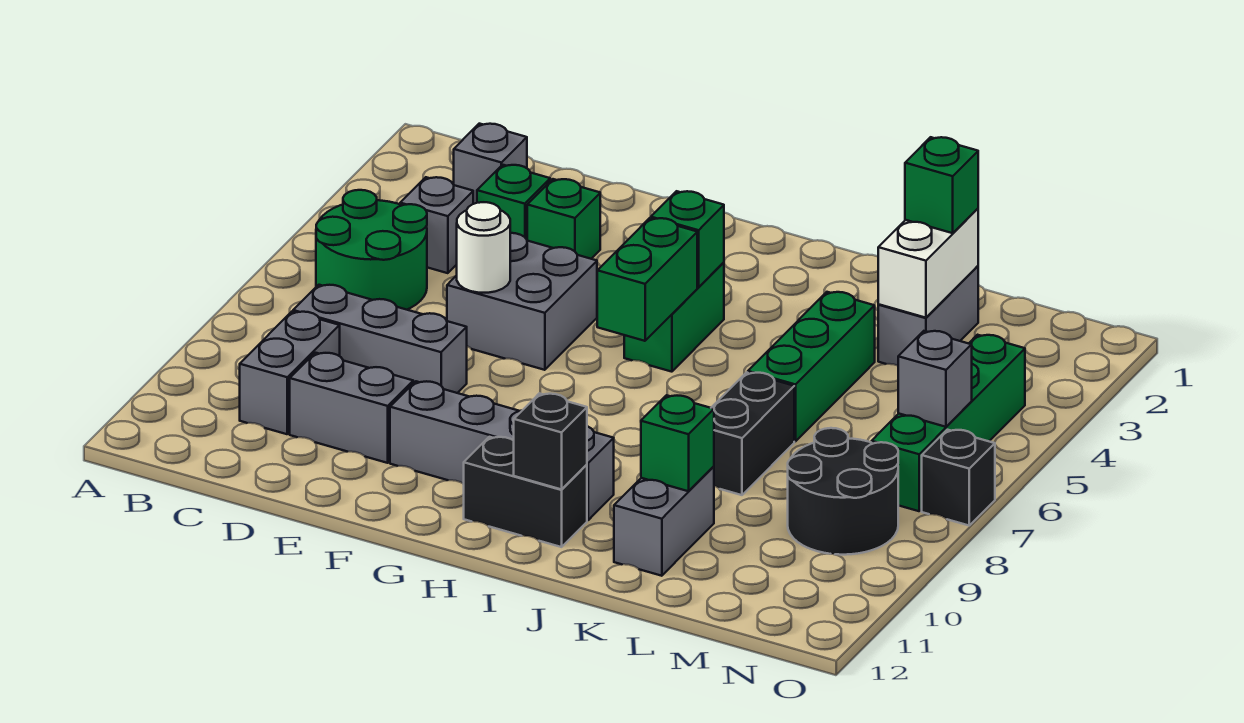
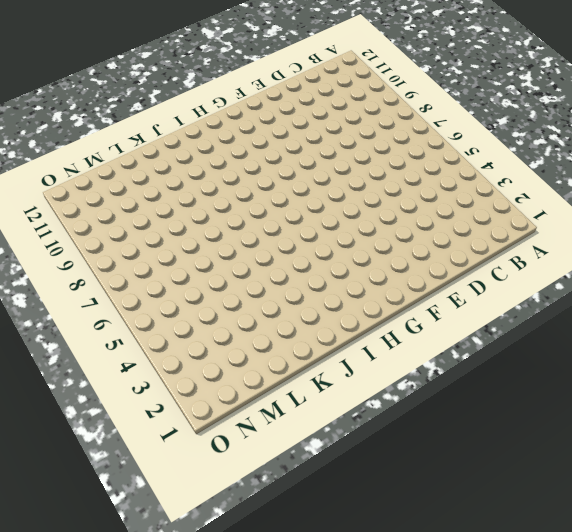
none -> green round brick B5:C6 level 1
none -> grey brick C2 level 1
none -> grey brick C4 level 1

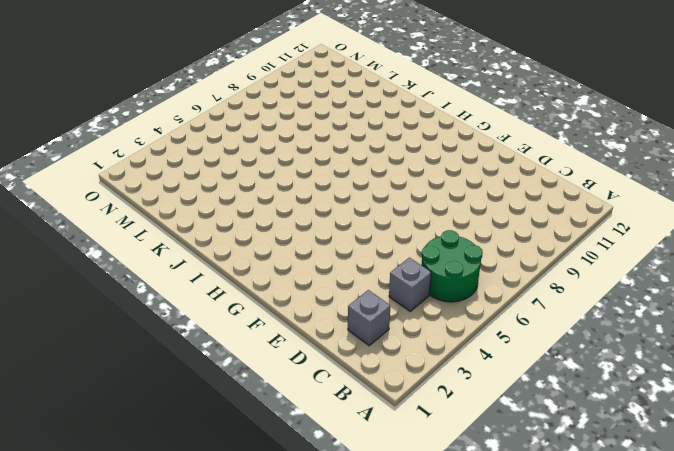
none -> grey brick C8:E8 level 1
none -> grey brick C9:C10 level 1
none -> green brick D3 level 1

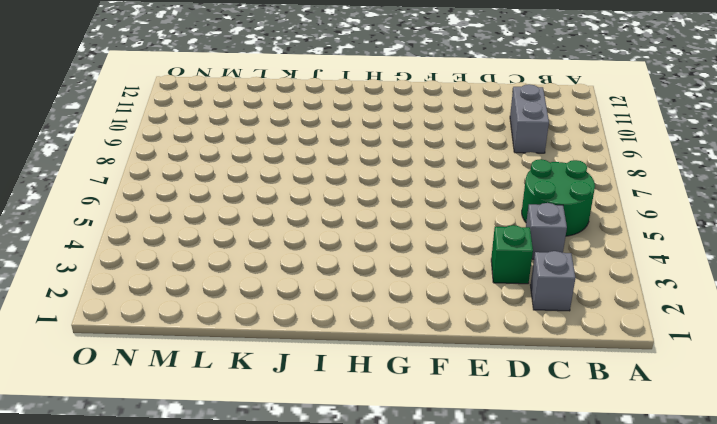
none -> grey brick C8:E8 level 1
none -> grey brick D10:E10 level 1
none -> green brick E3 level 1

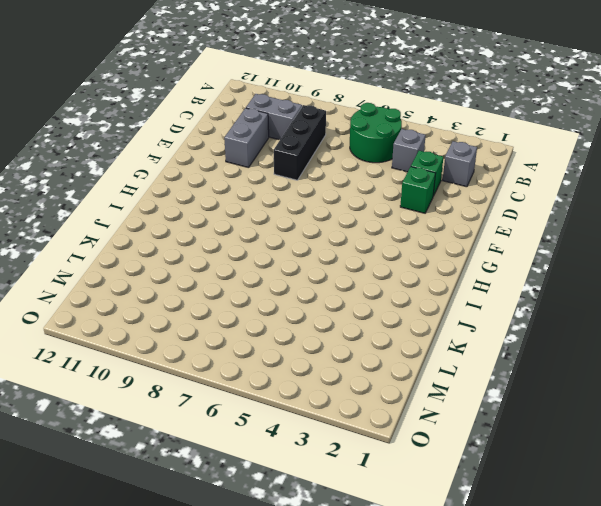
black brick C8:E8 level 1 -> grey brick C8:E8 level 1
none -> grey brick E5:F6 level 1
none -> grey brick F10:I10 level 1
none -> green brick H4:H5 level 1

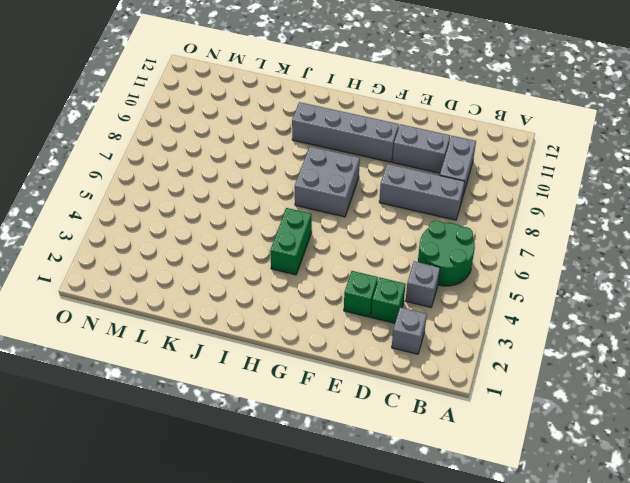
grey brick G7:H8 level 1 -> grey brick E5:F6 level 1
none -> black brick H11:I11 level 1
none -> green brick K4:K6 level 1
none -> black brick K7:K8 level 1

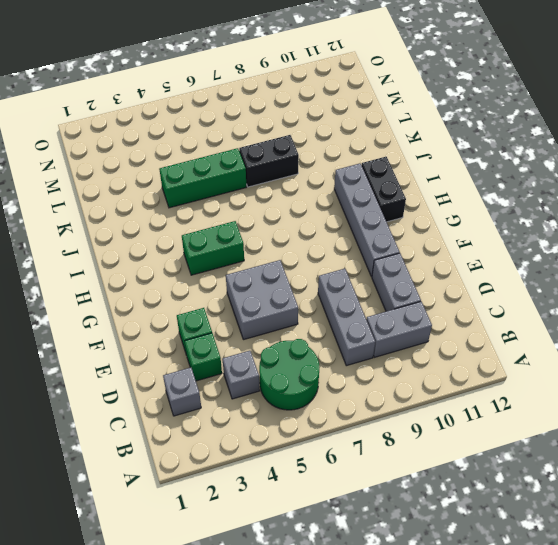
none -> grey brick K10:K11 level 1
none -> grey brick L2:L3 level 1
none -> black round brick M8:N9 level 1

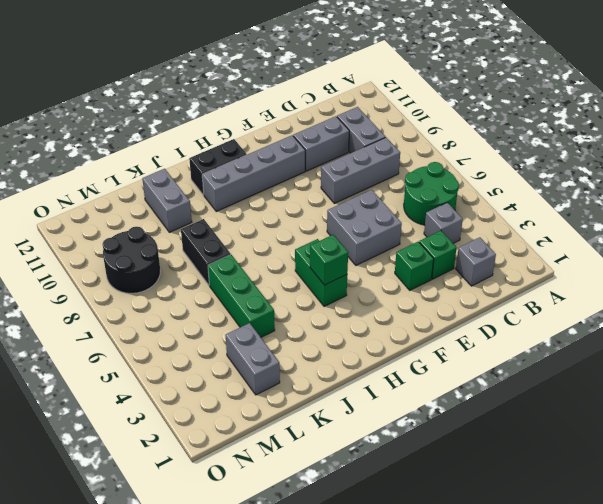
none -> green brick N4:N7 level 1
none -> black brick O7 level 1
none -> white round brick E6 level 2

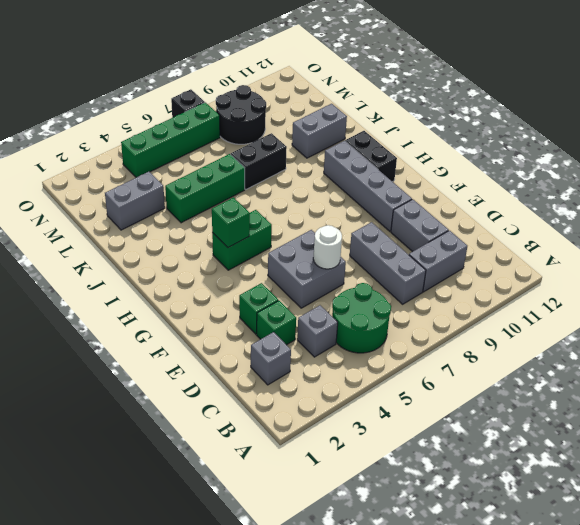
none -> green brick H5:H6 level 2
none -> black brick I11 level 2
none -> green brick K10 level 2

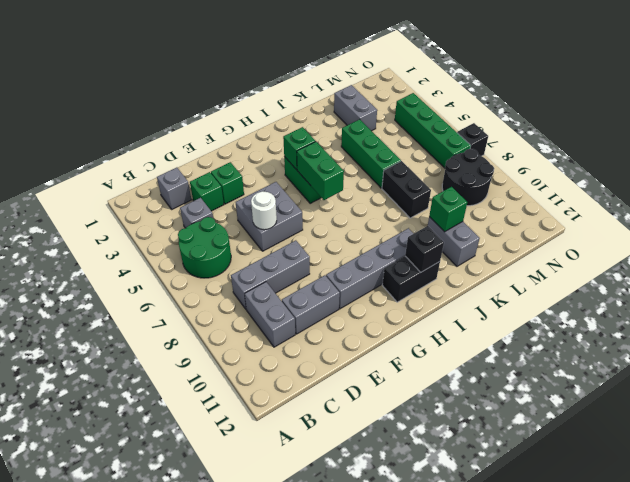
none -> white brick L2:L3 level 2
none -> grey brick N6 level 2
none -> green brick L2 level 3

